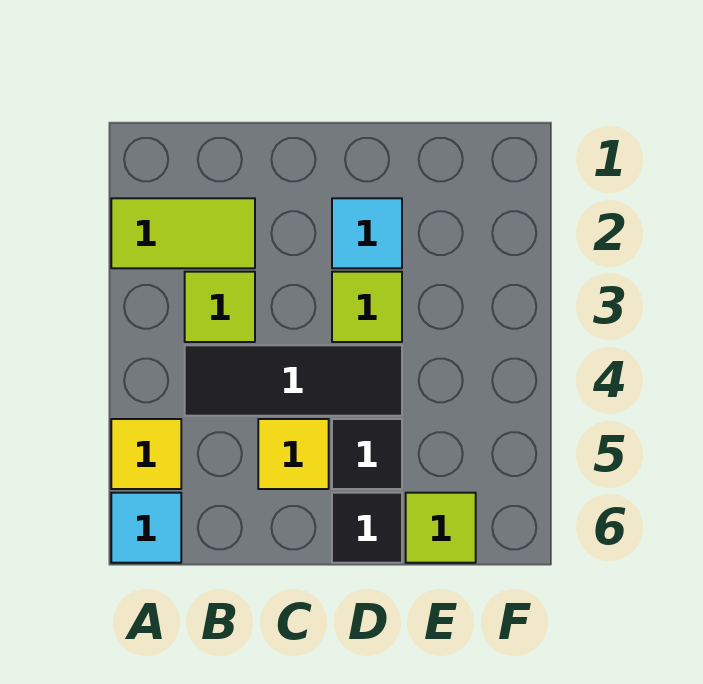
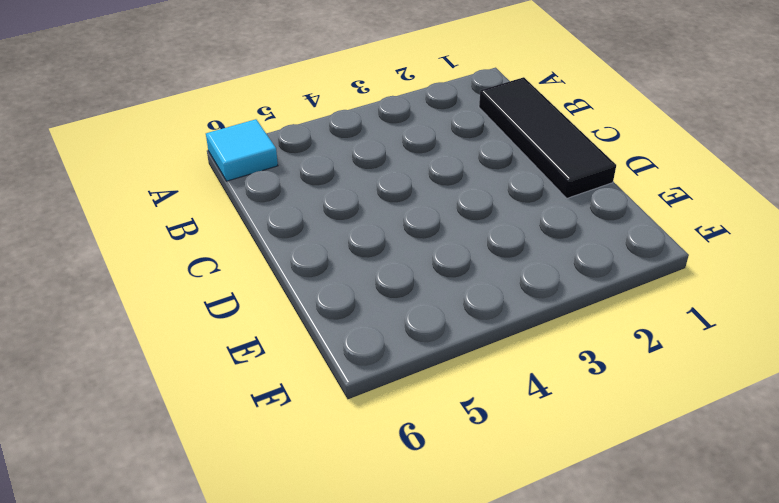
black tile B1:D1 level 1 -> black tile B4:D4 level 1
none -> lime tile A2:B2 level 1
none -> yellow tile A5 level 1

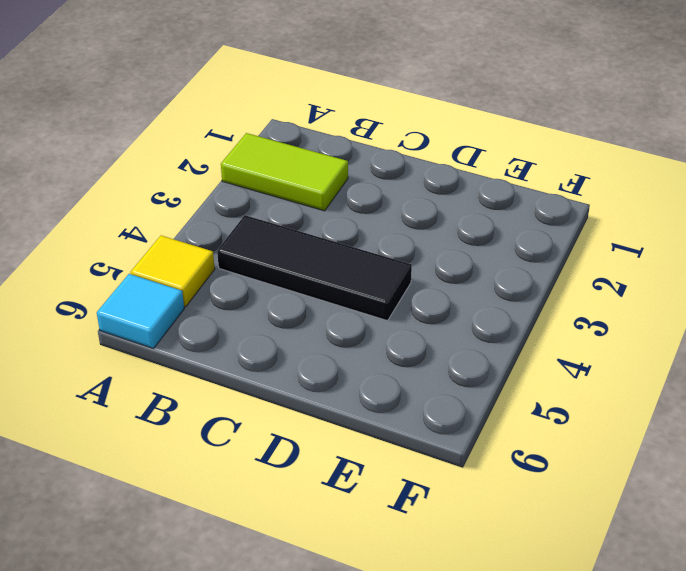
none -> lime tile B3 level 1
none -> yellow tile C5 level 1

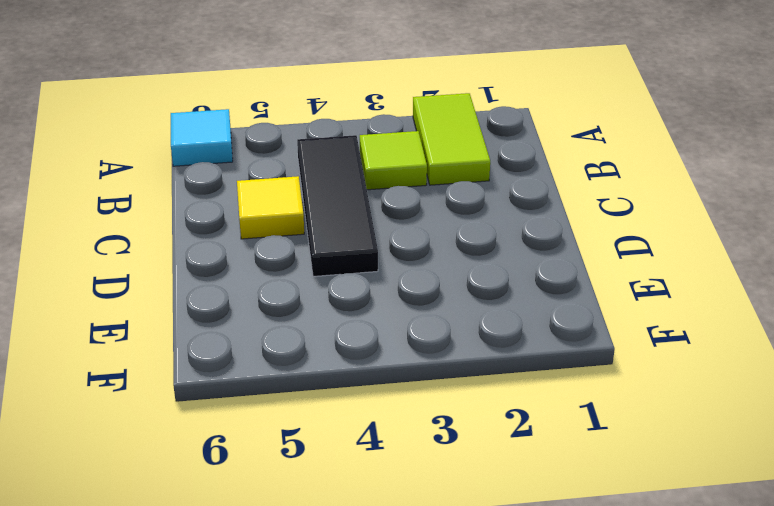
none -> yellow tile A5 level 1
none -> cyan tile D2 level 1

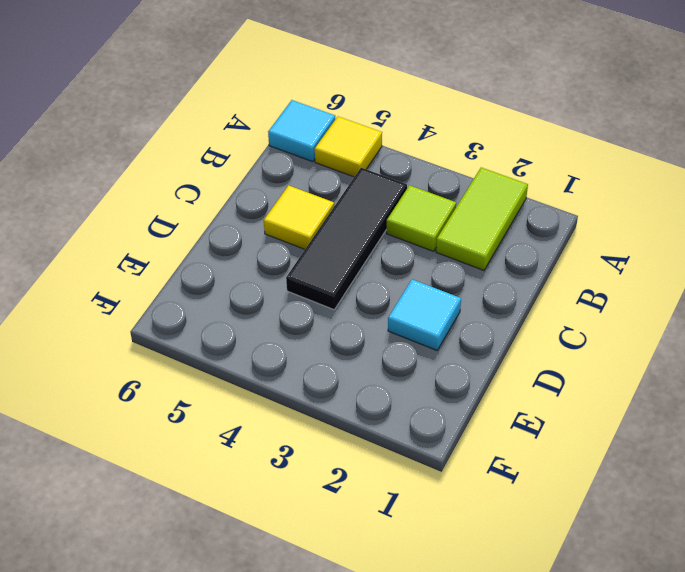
none -> lime tile D3 level 1
none -> black tile D5 level 1

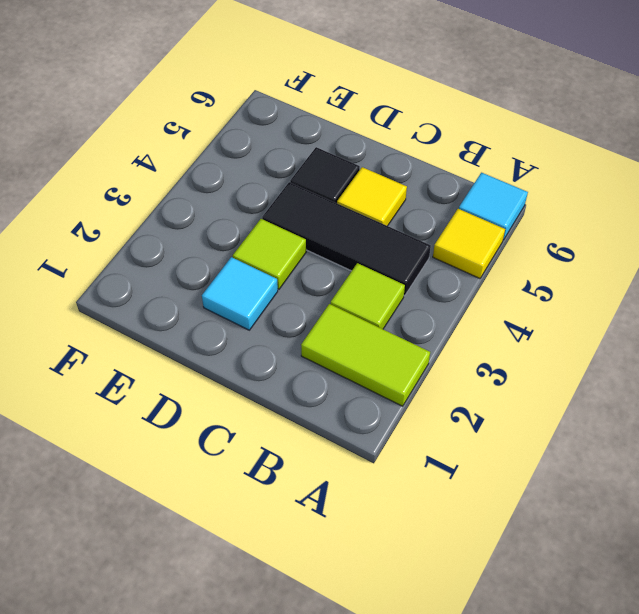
none -> black tile D6 level 1
none -> lime tile E6 level 1

